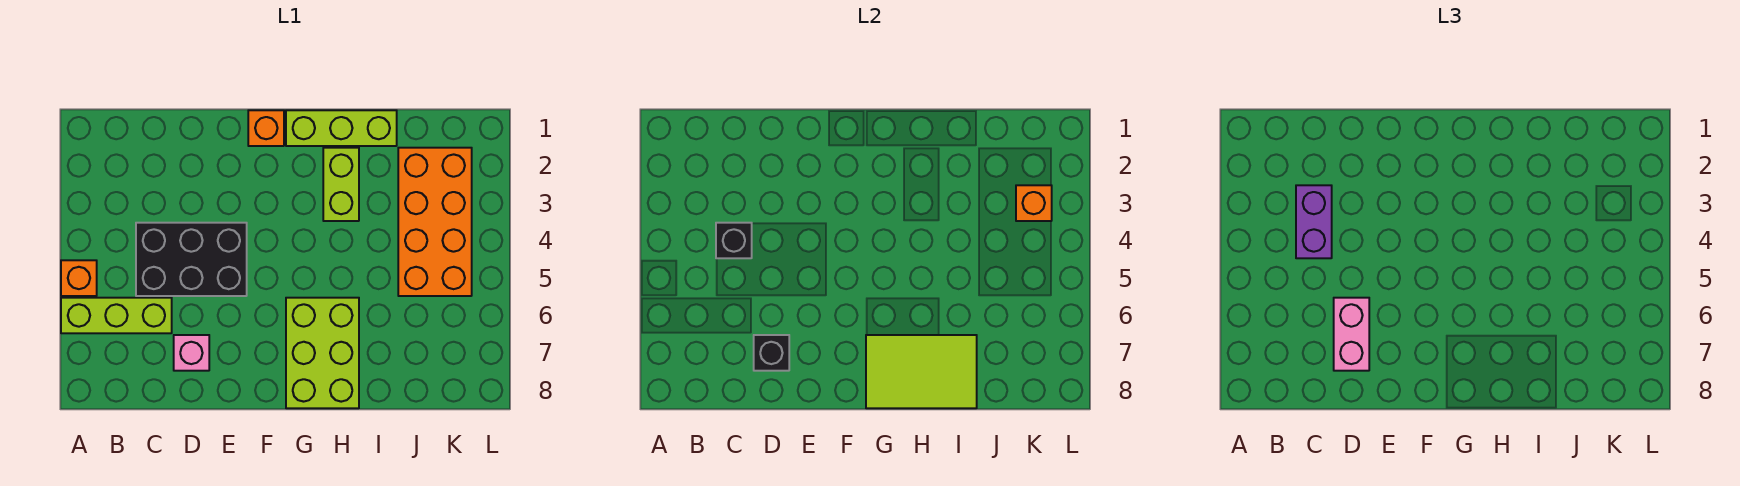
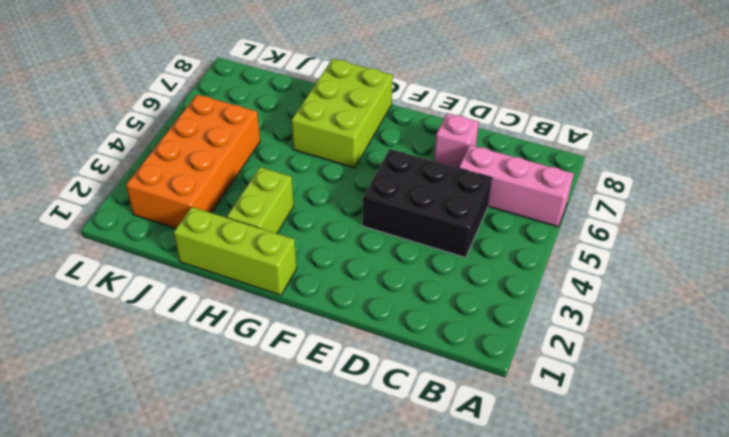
pink brick A6:C6 level 1 -> lime brick A6:C6 level 1
none -> orange brick A5 level 1
none -> orange brick F1 level 1
none -> black brick C4 level 2

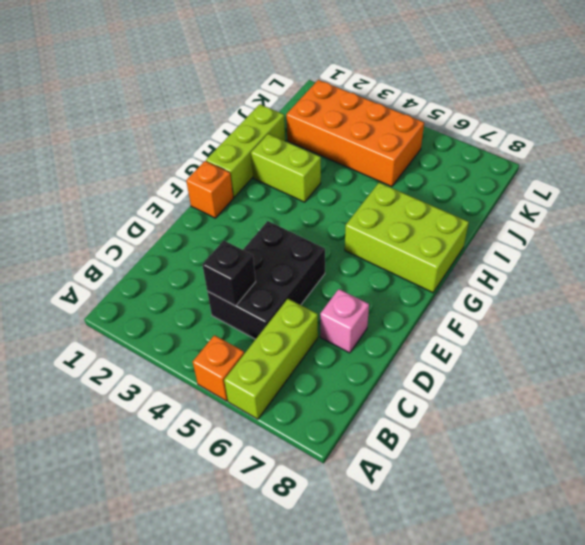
none -> black brick D7 level 2
none -> lime tile G7:I8 level 2
none -> orange brick K3 level 2

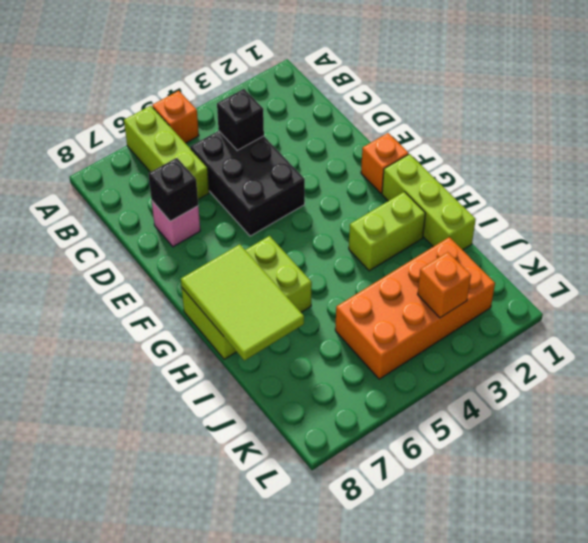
none -> purple brick C3:C4 level 3
none -> pink brick D6:D7 level 3

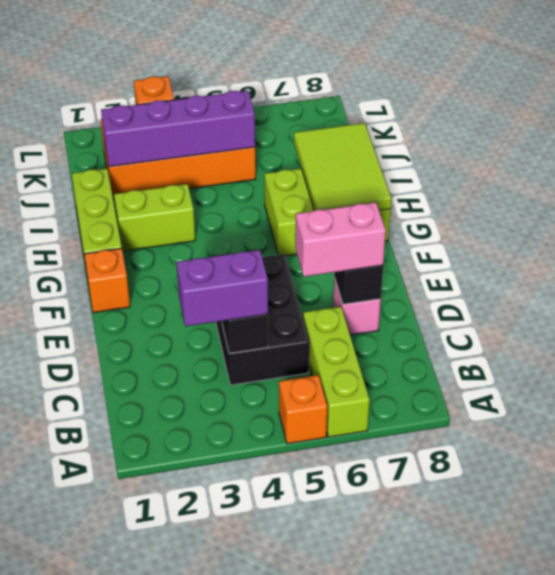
purple brick J2:J5 level 2 -> none

